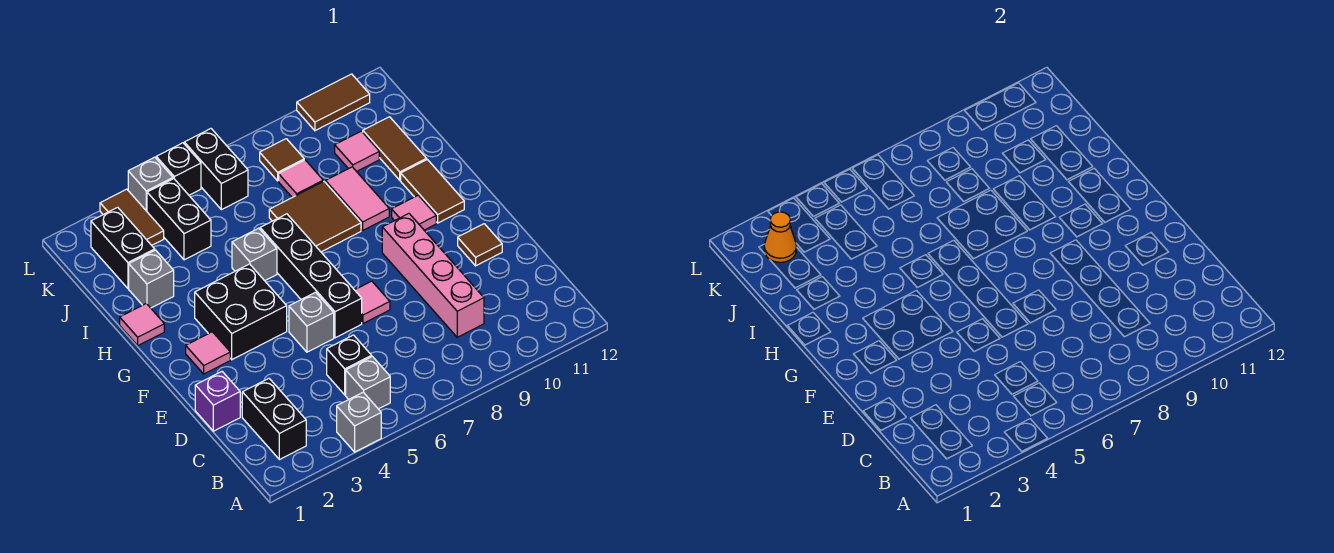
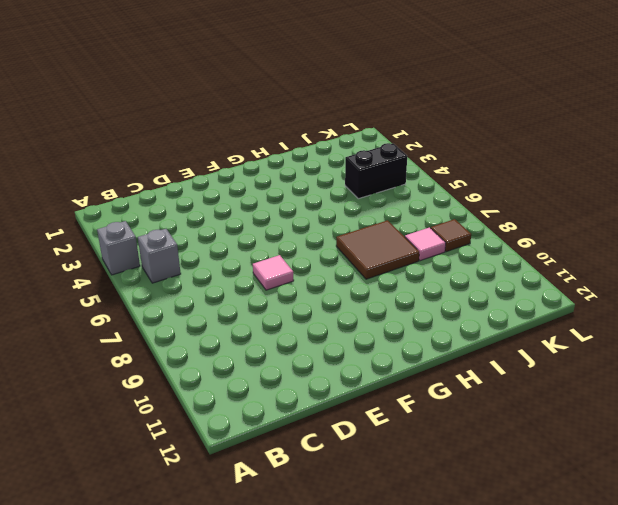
none -> black brick B2:C2 level 1
none -> black brick C5 level 1
none -> pink brick C9:F9 level 1
none -> purple brick D1 level 1

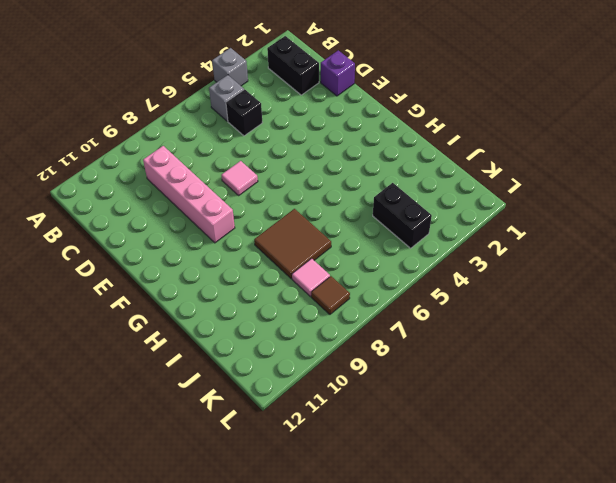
none -> grey brick E5 level 1
none -> black brick E6:H6 level 1
none -> brown tile E11 level 1
none -> pink tile F2 level 1

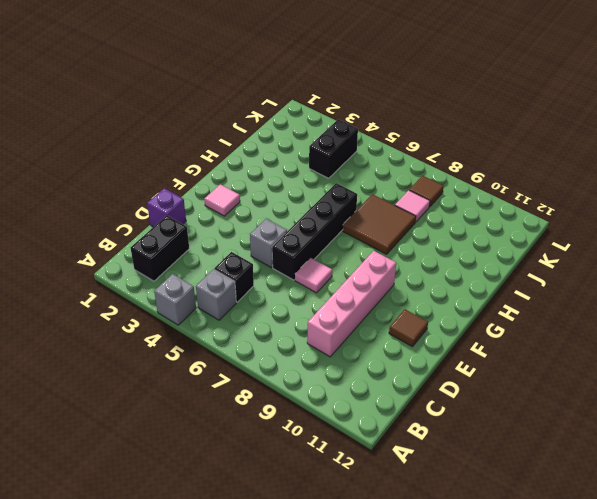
none -> black brick F3:G4 level 1
none -> pink tile G10 level 1
none -> brown tile G11:H11 level 1
none -> pink tile H1 level 1

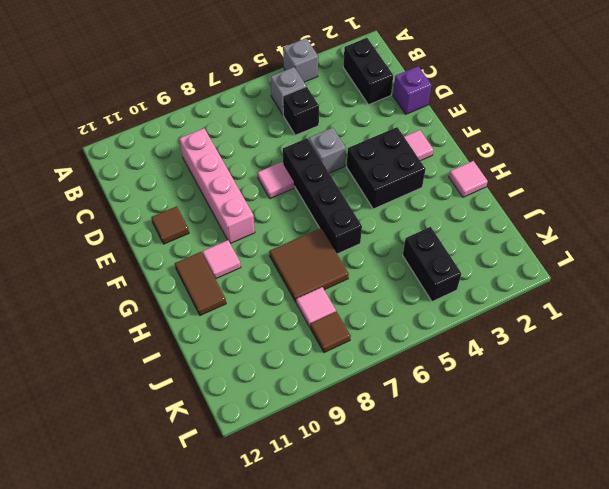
none -> grey brick H5 level 1
none -> pink tile H9:I9 level 1
none -> grey brick I2 level 1
none -> brown tile I11:J11 level 1

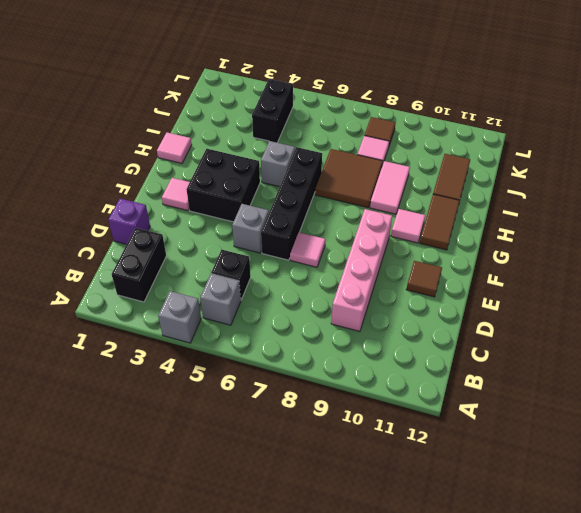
none -> grey brick I2 level 1
none -> black brick J2:K2 level 1
none -> pink tile J10 level 1
none -> brown tile K3:L3 level 1

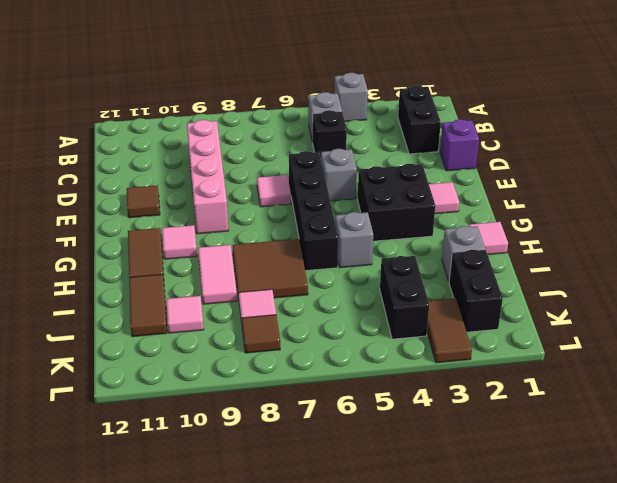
none -> black brick K6:L6 level 1
none -> grey brick L4 level 1
none -> black brick L5 level 1
none -> brown tile L10:L11 level 1

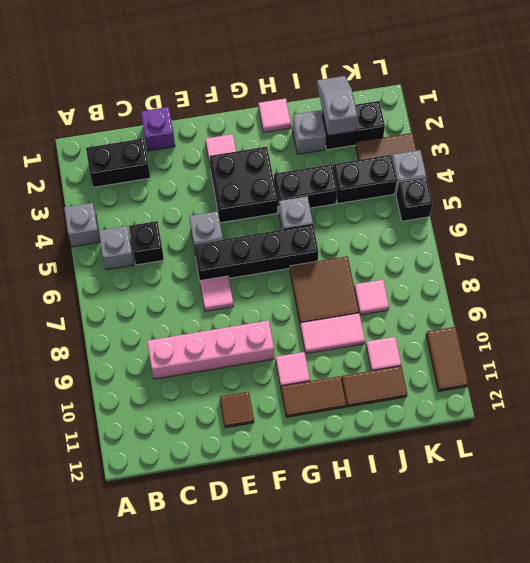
black brick H4:I4 level 1 -> black brick K6:L6 level 1
grey slope J1:J2 level 2 top 2 -> none
none -> brown tile K8 level 1
none -> orange cone K2 level 2

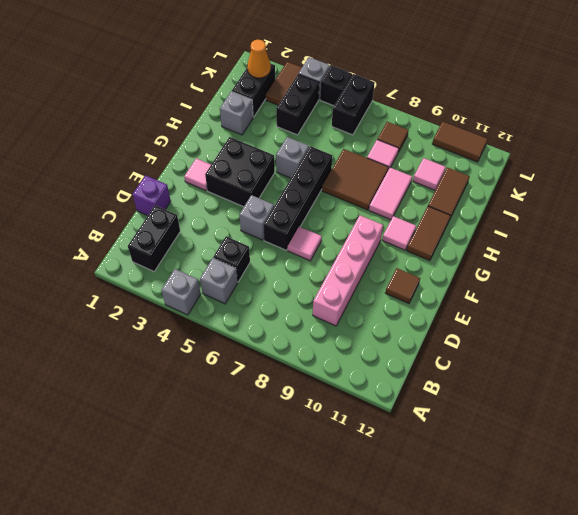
none -> pink tile H1 level 1

